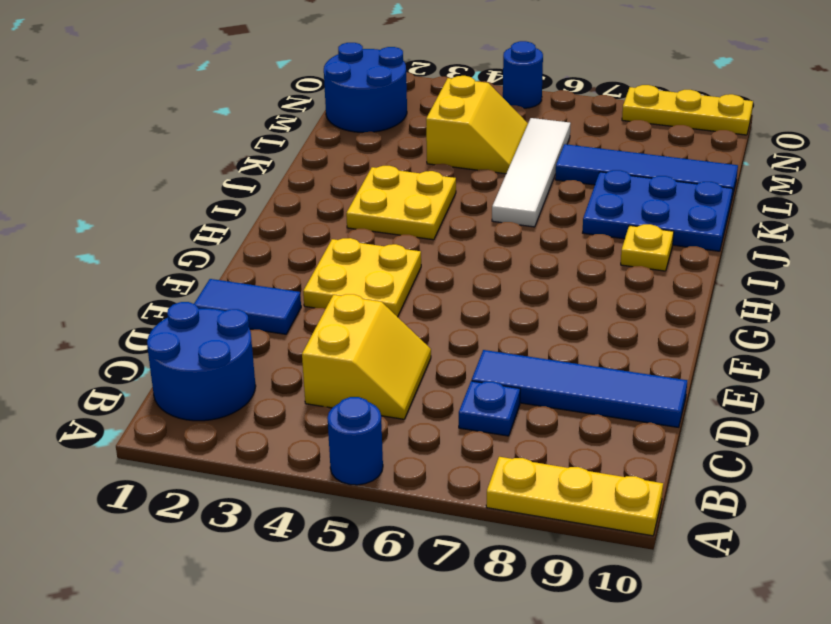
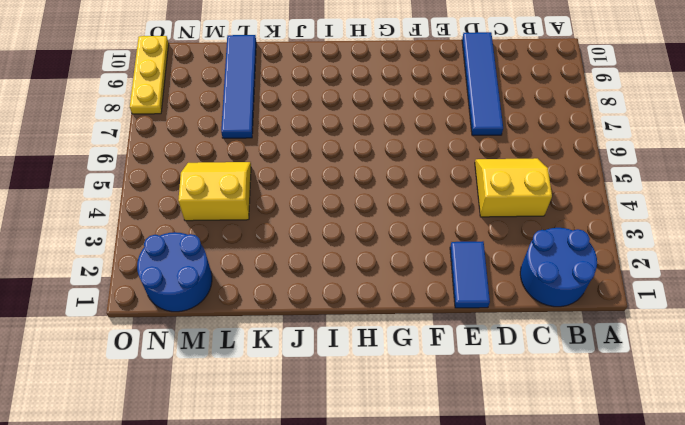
none -> blue round brick A5 level 1
none -> yellow plate A8:A10 level 1
none -> blue plate C7 level 1

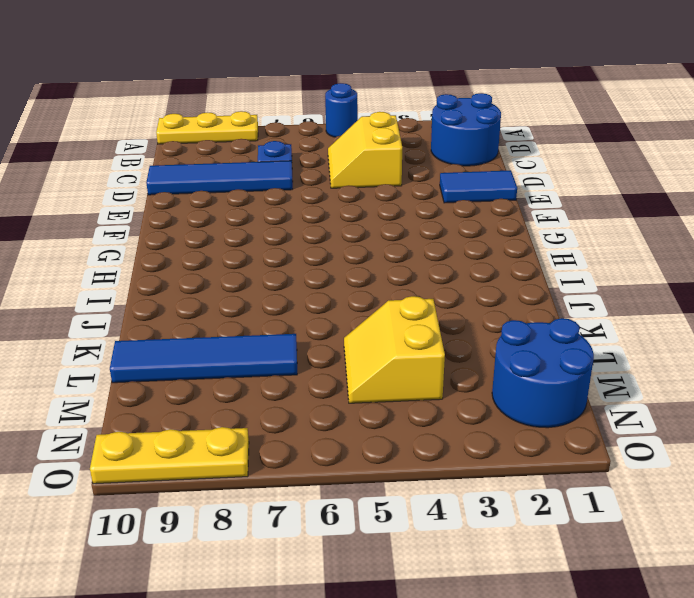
none -> yellow plate F3:G4 level 1
none -> yellow plate I3:J4 level 1
none -> yellow plate I9 level 1

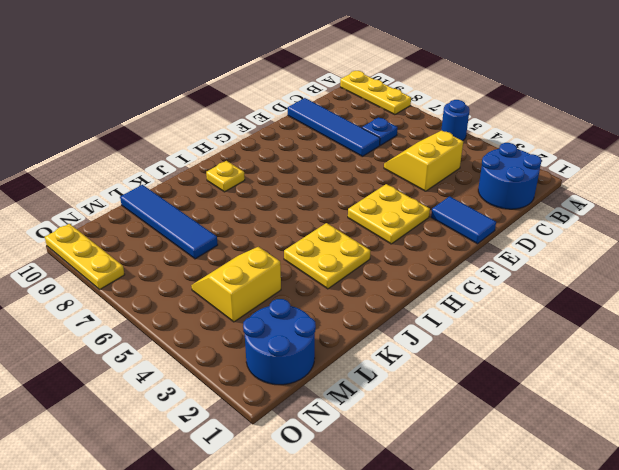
none -> white tile J6:M6 level 1
none -> blue plate J8:K10 level 1
none -> blue round brick O5 level 1

